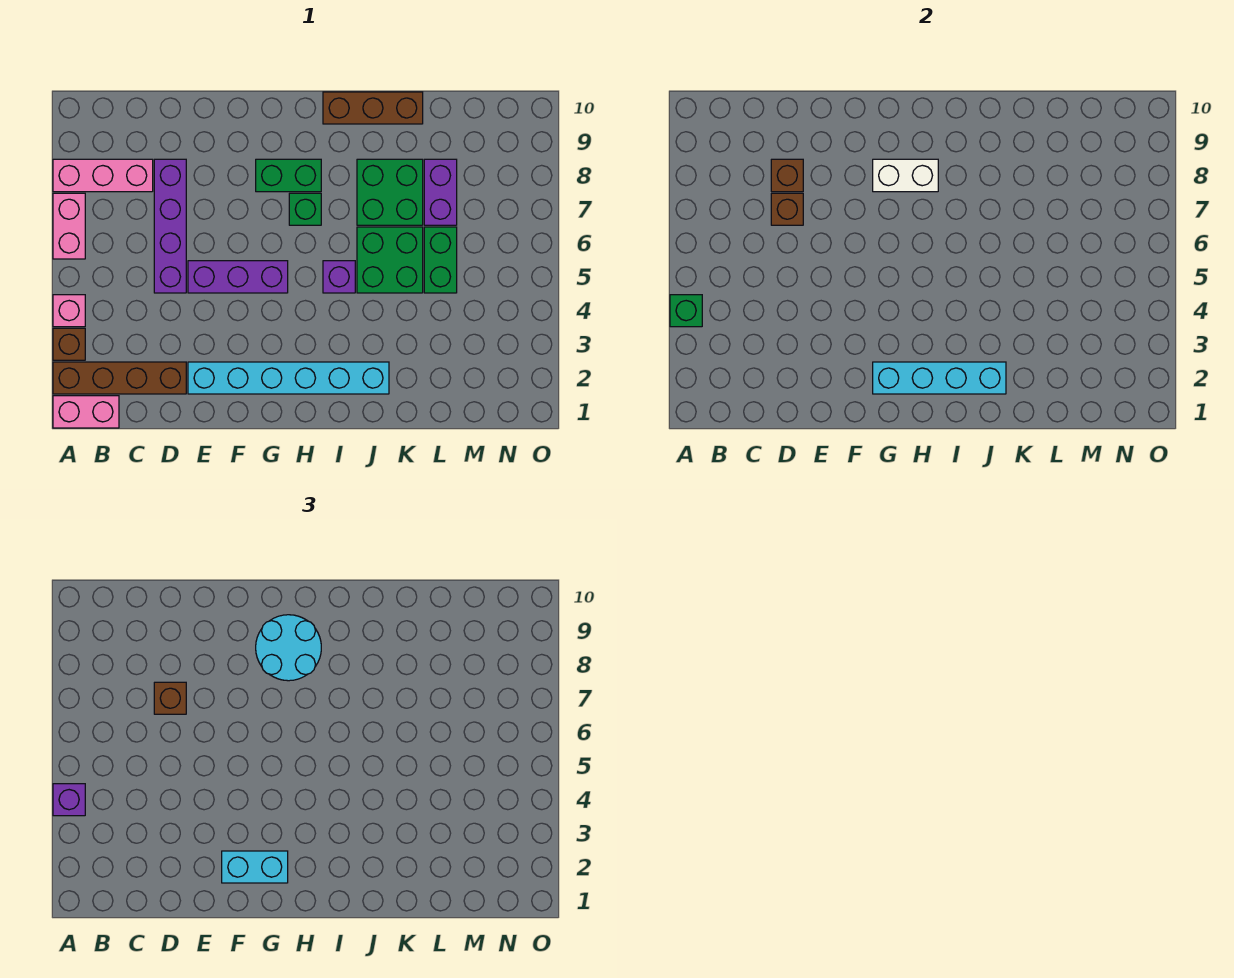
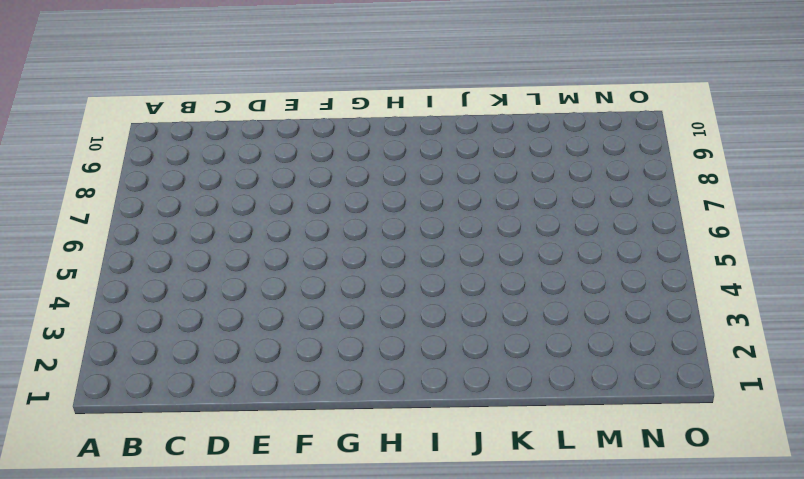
none -> pink brick A1:B1 level 1
none -> brown brick A2:D2 level 1
none -> brown brick A3 level 1

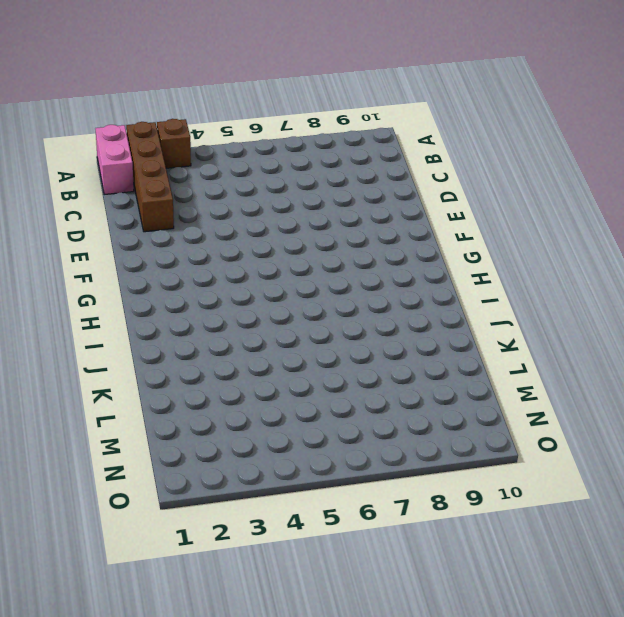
none -> pink brick A4 level 1
none -> pink brick A6:A7 level 1
none -> pink brick A8:C8 level 1

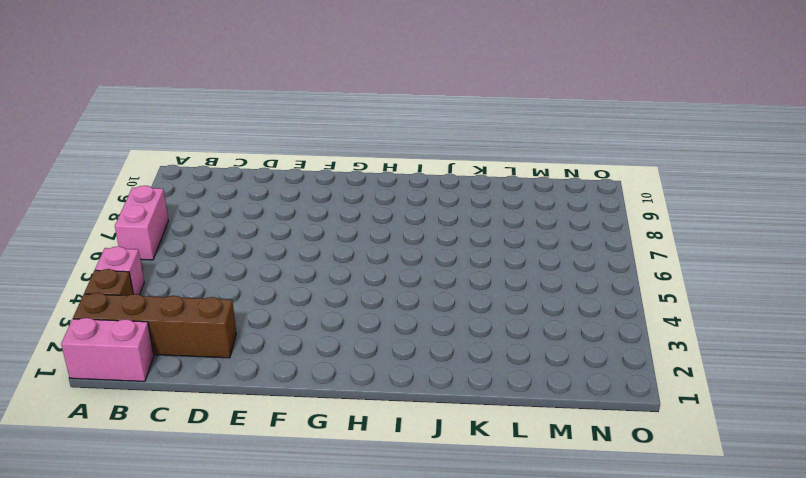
none -> pink brick A8:C8 level 1
none -> purple brick D5:D8 level 1
none -> cyan brick E2:J2 level 1

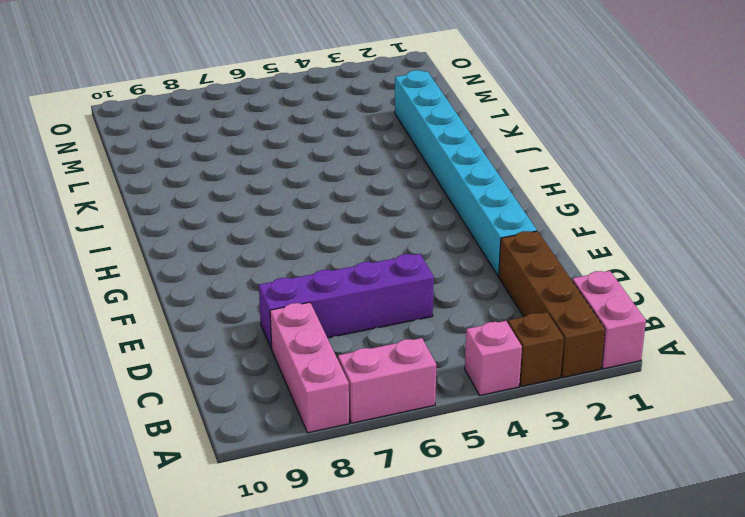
cyan brick E2:L2 level 1 -> cyan brick E2:J2 level 1
none -> purple brick E5:G5 level 1
none -> green brick G8:H8 level 1
none -> green brick H7 level 1

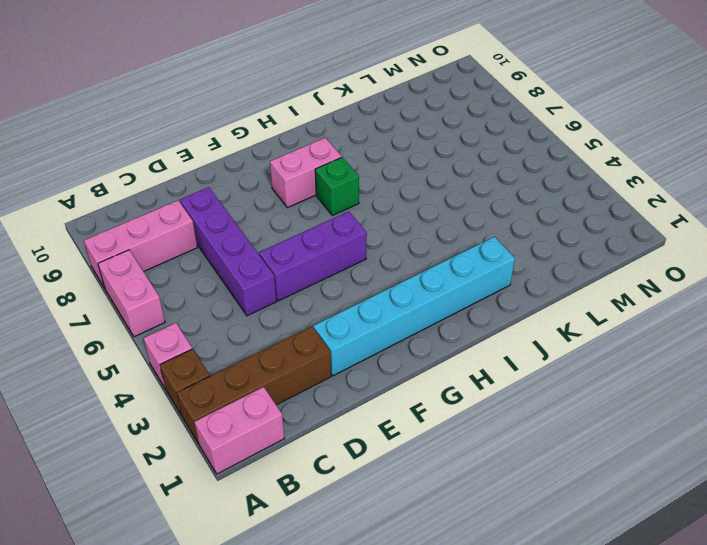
pink brick G8:H8 level 1 -> green brick G8:H8 level 1
none -> purple brick I5 level 1
none -> brown brick I10:K10 level 1
none -> green brick J5:K6 level 1

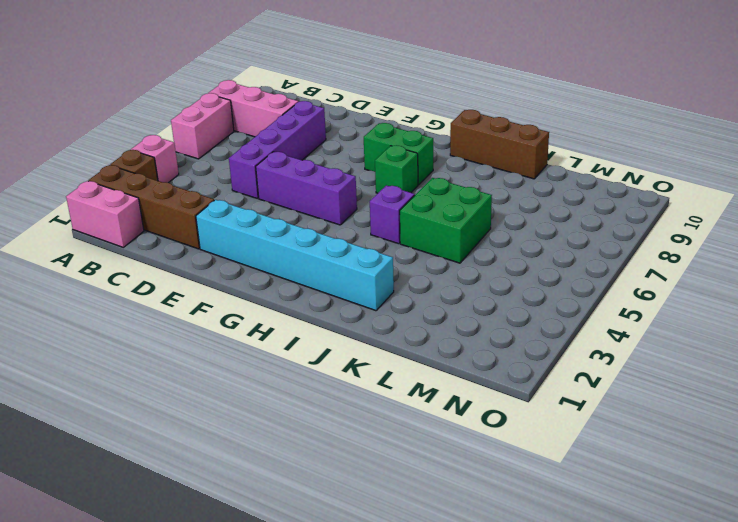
none -> green brick J7:K8 level 1
none -> green brick L5:L6 level 1
none -> purple brick L7:L8 level 1

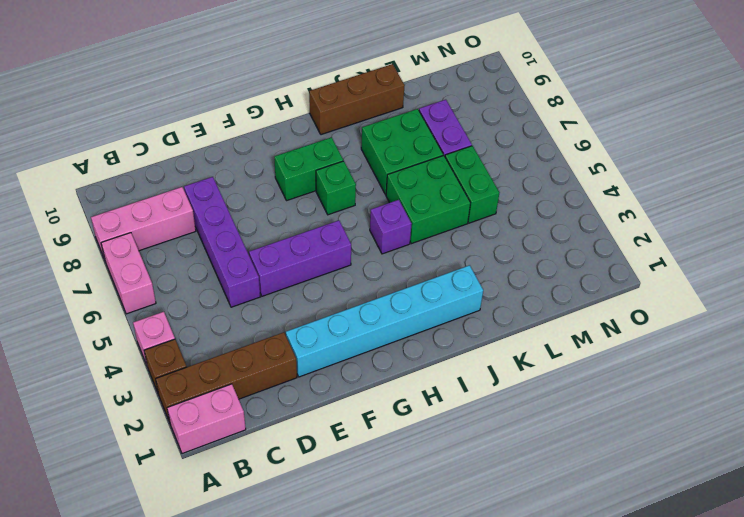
none -> green brick A4 level 2
none -> brown brick D7 level 2
none -> brown brick D8 level 2

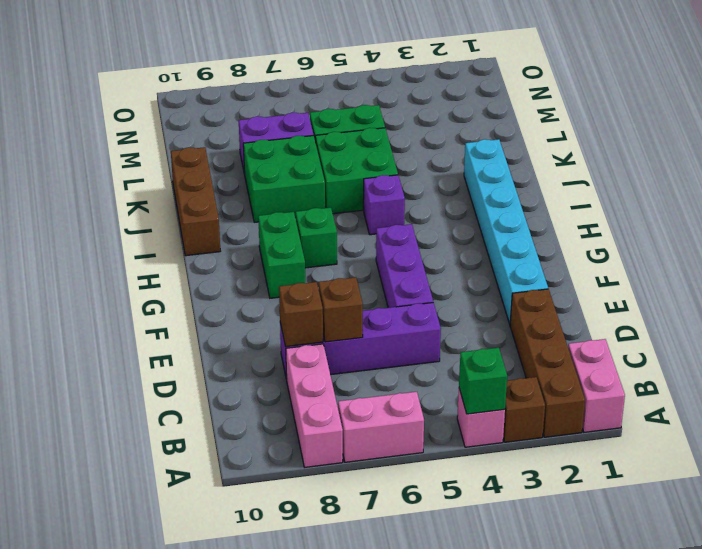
none -> cyan brick G2:J2 level 2
none -> white brick G8:H8 level 2
none -> purple brick A4 level 3

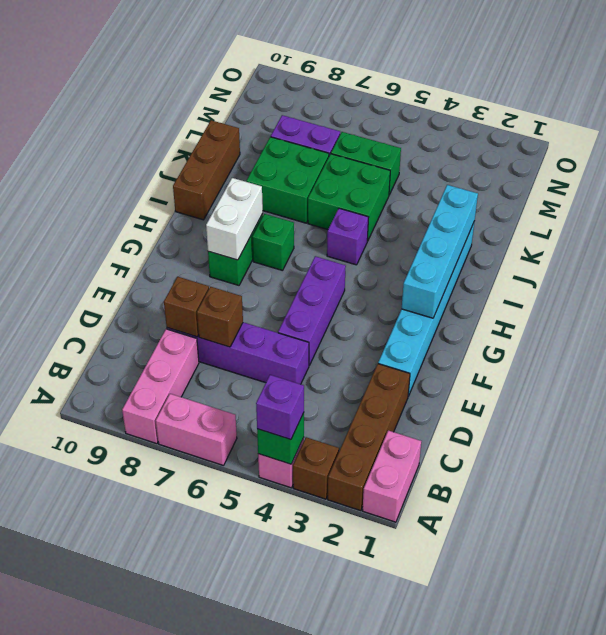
none -> brown brick D7 level 3
none -> cyan brick F2:G2 level 3
none -> cyan round brick G8:H9 level 3

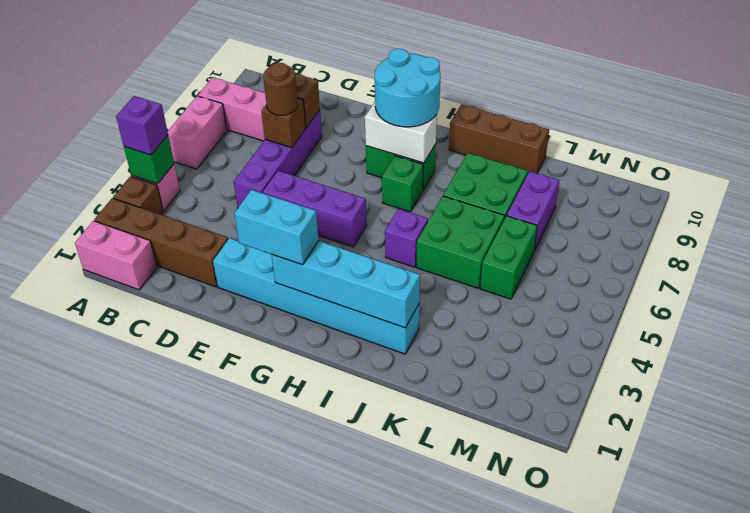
brown round brick D7 level 3 -> brown brick D7 level 3

